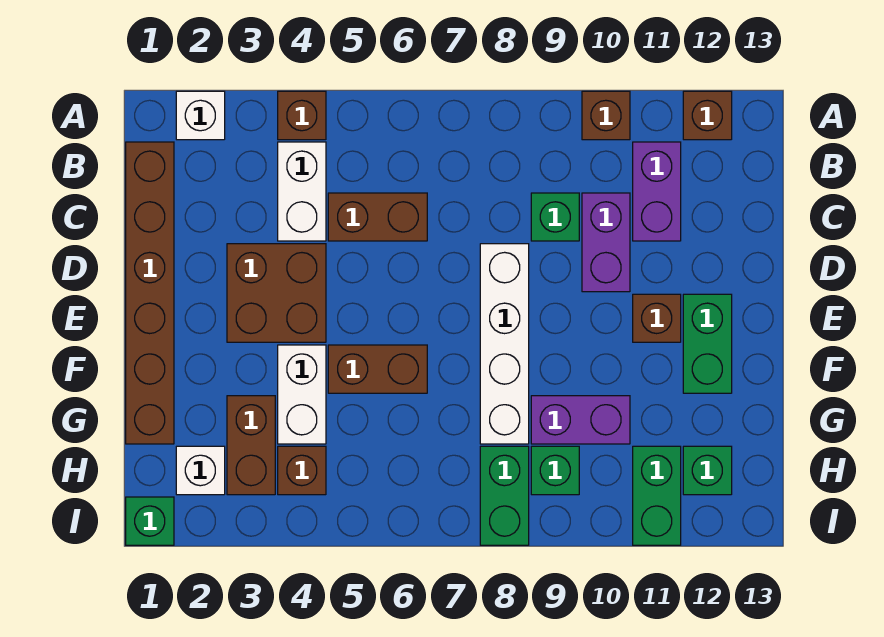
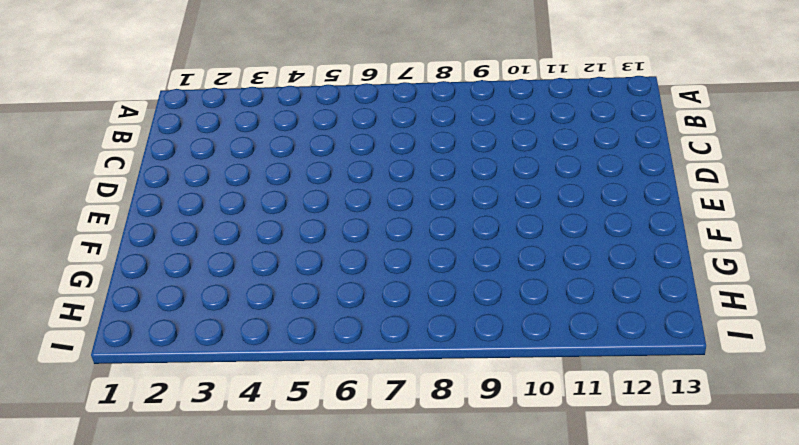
none -> white brick A2 level 1
none -> brown brick A4 level 1
none -> brown brick A10 level 1

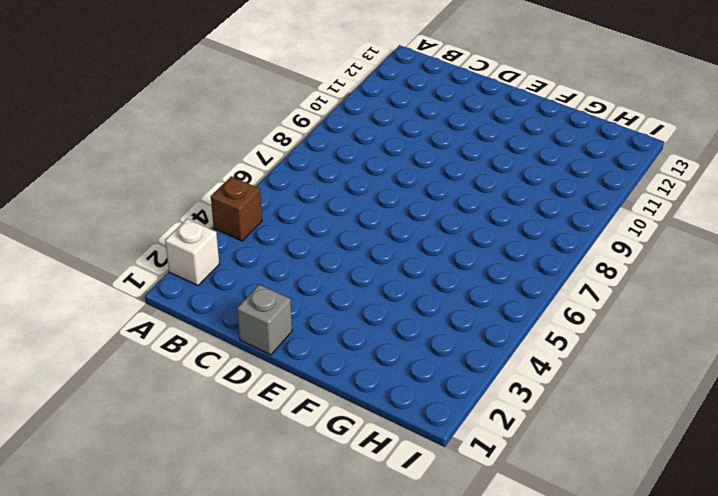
grey brick D1 level 1 -> brown brick B1:G1 level 1
none -> brown brick A10 level 1
none -> brown brick A12 level 1
none -> white brick B4:C4 level 1

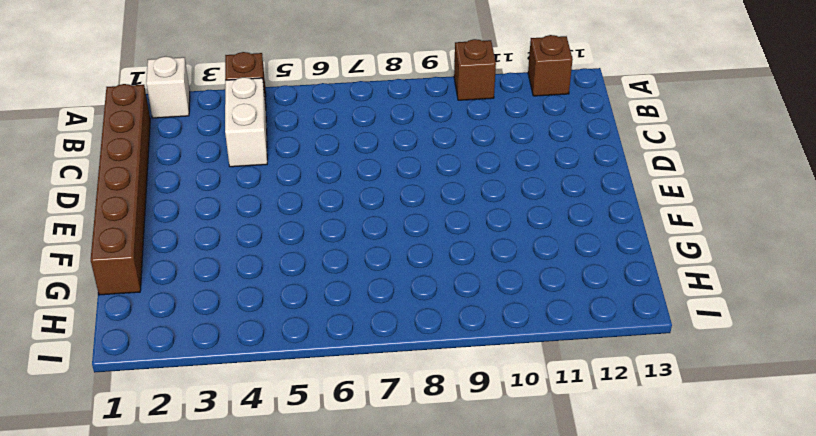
none -> purple brick B11:C11 level 1
none -> brown brick C5:C6 level 1
none -> green brick C9 level 1

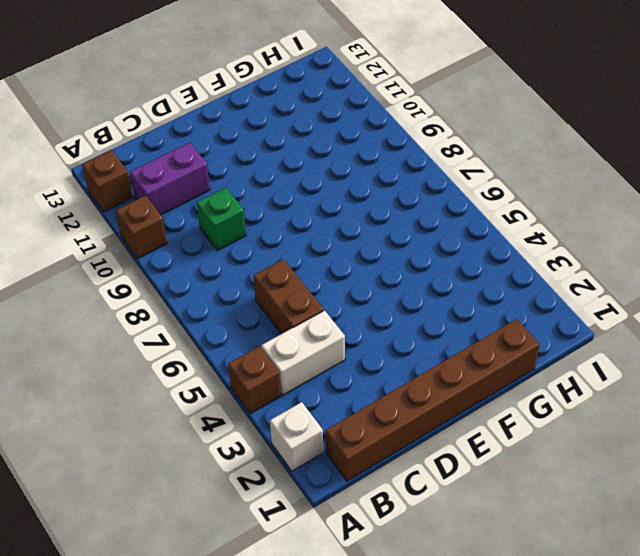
none -> purple brick C10:D10 level 1
none -> brown brick D3:E4 level 1
none -> white brick D8:G8 level 1

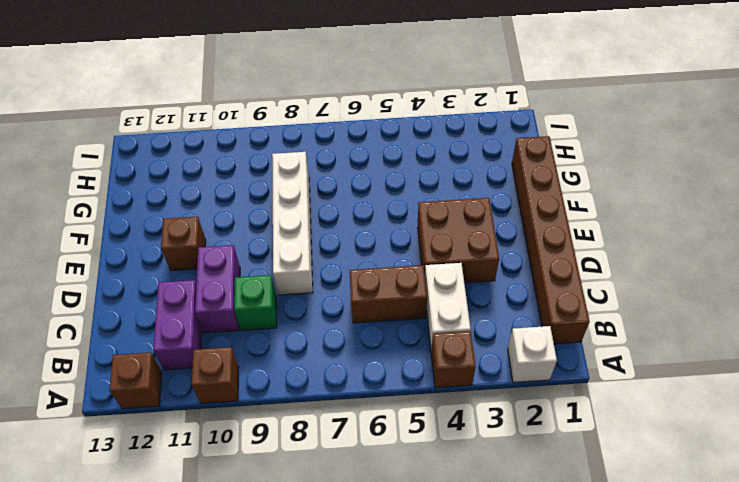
none -> green brick E12:F12 level 1
none -> white brick F4:G4 level 1
none -> brown brick F5:F6 level 1

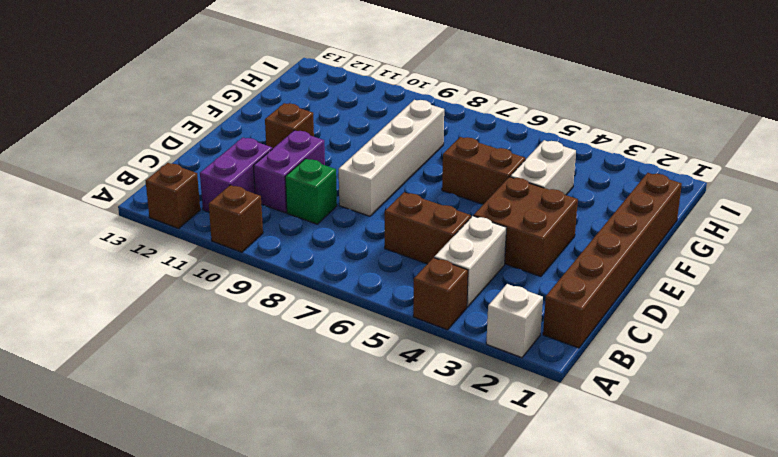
none -> green brick E12:F12 level 1
none -> brown brick G3:H3 level 1
none -> purple brick G9:G10 level 1

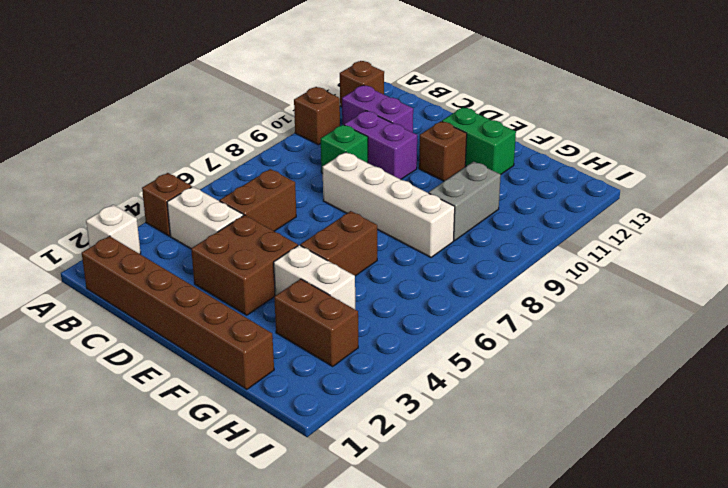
grey brick G9:G10 level 1 -> purple brick G9:G10 level 1
none -> white brick H2 level 1
none -> brown brick H4 level 1
none -> green brick H8:I8 level 1

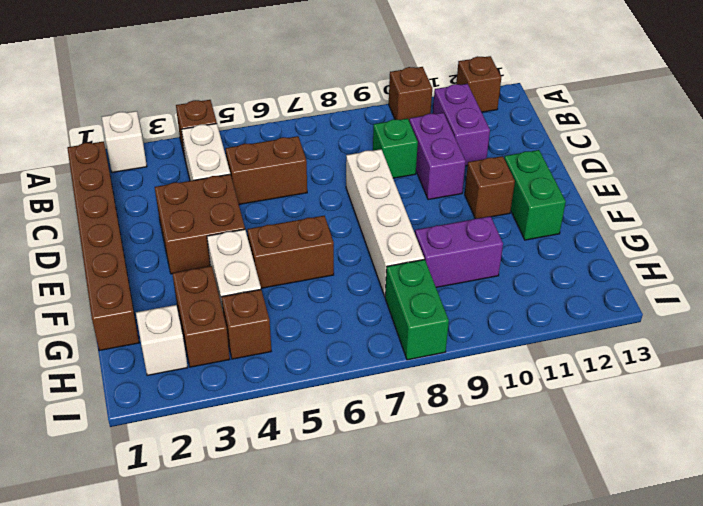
none -> green brick H9 level 1
none -> green brick H11:I11 level 1
none -> green brick H12 level 1

